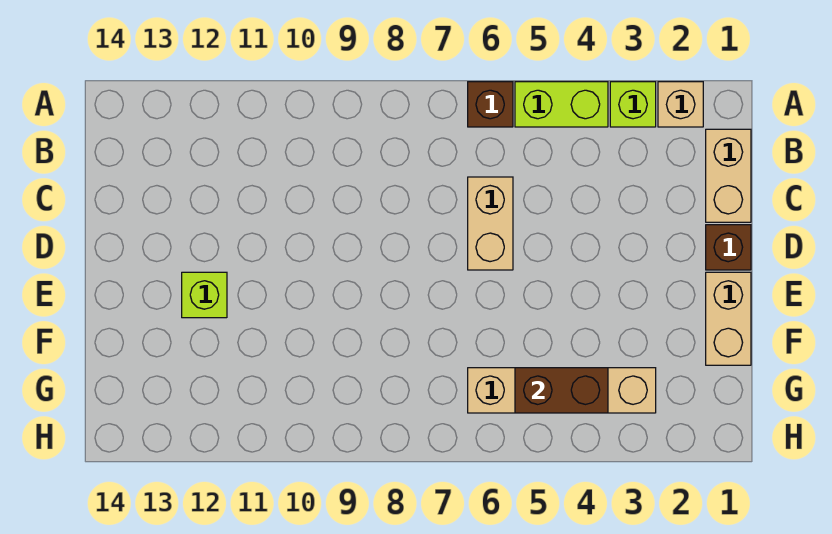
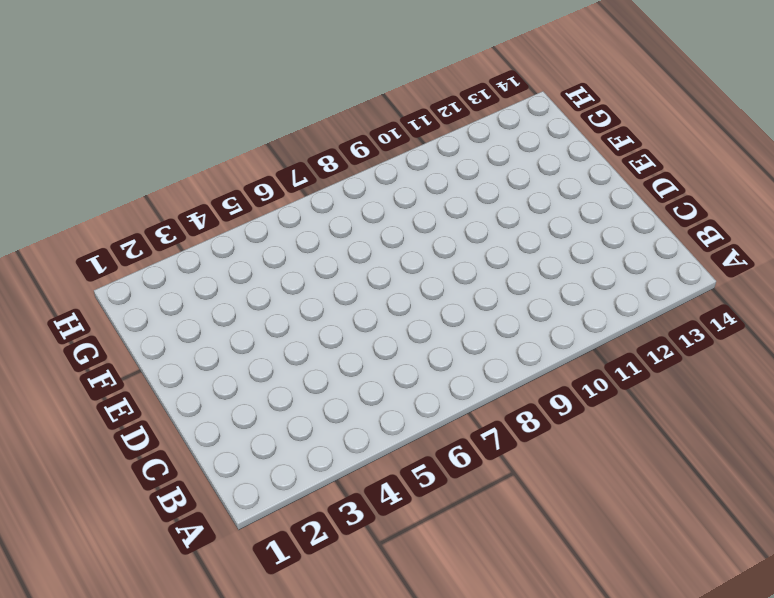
none -> tan brick A2 level 1
none -> lime brick A3 level 1

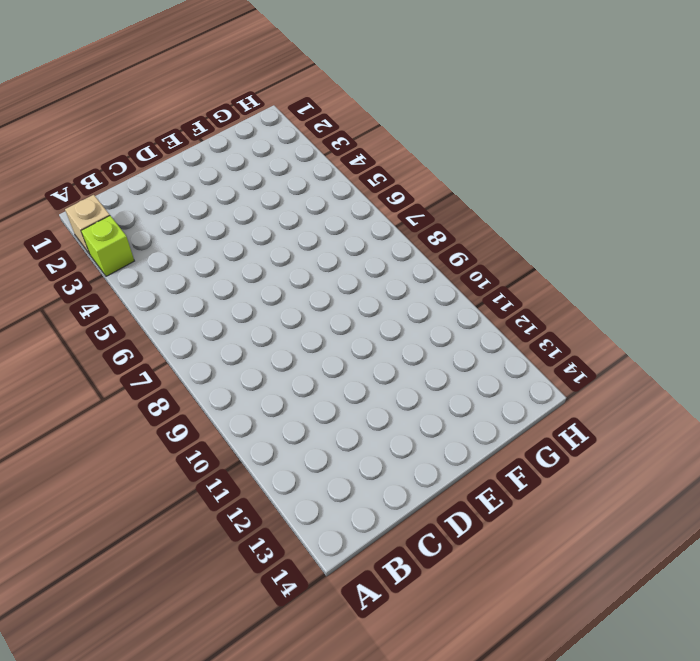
none -> lime brick A4:A5 level 1
none -> brown brick A6 level 1

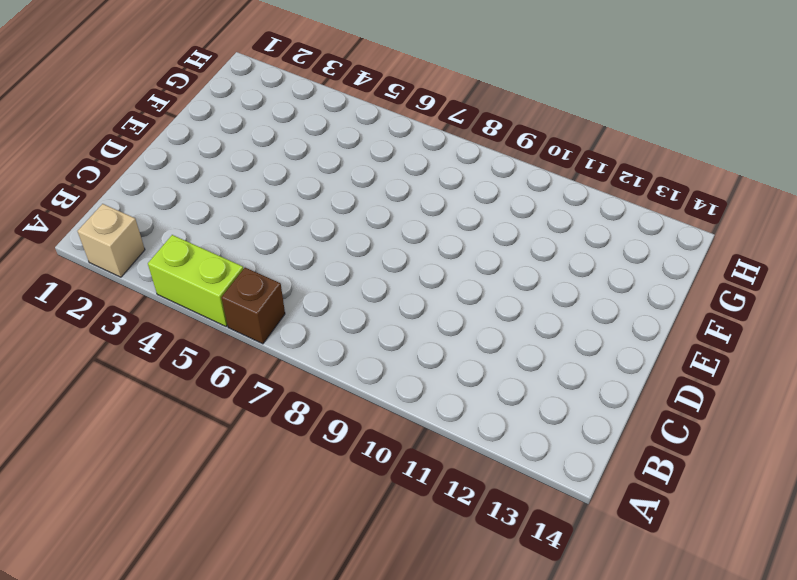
none -> lime brick A3 level 1
none -> tan brick B1:C1 level 1

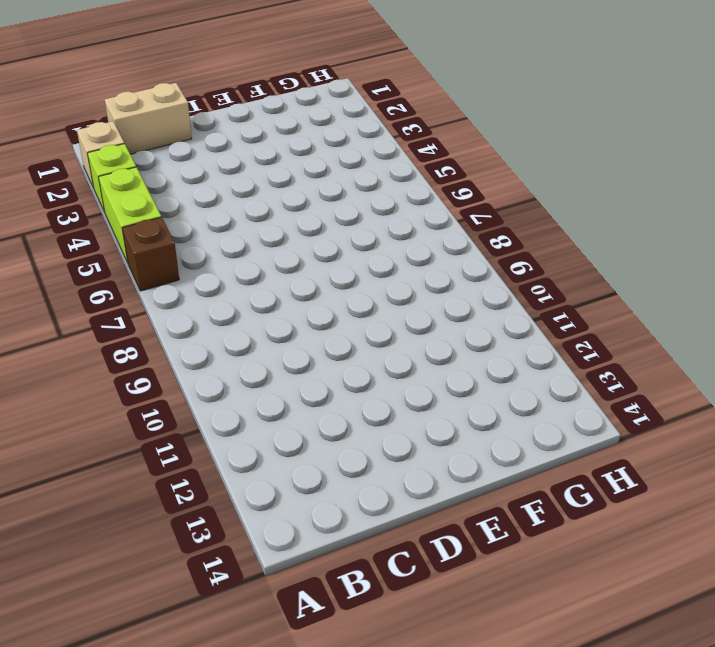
none -> tan brick C6:D6 level 1
none -> brown brick D1 level 1

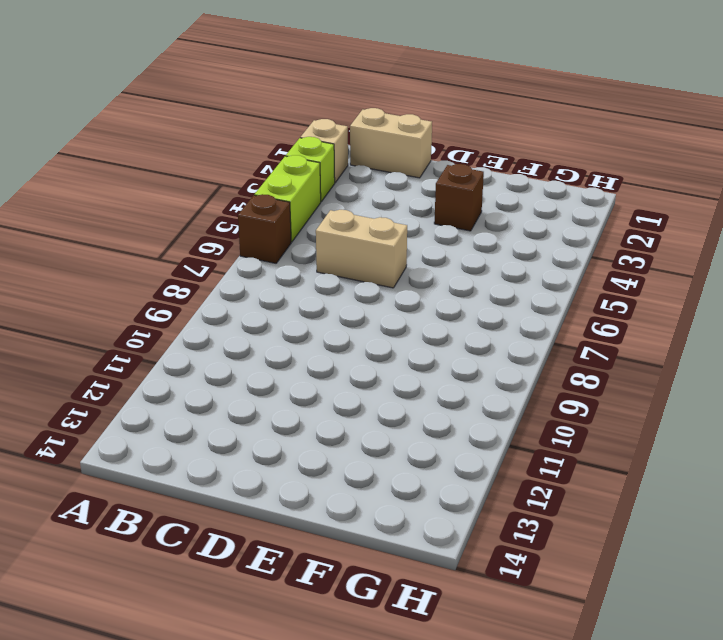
brown brick E3 level 1 -> brown brick D1 level 1
none -> tan brick E1:F1 level 1
none -> lime brick E12 level 1

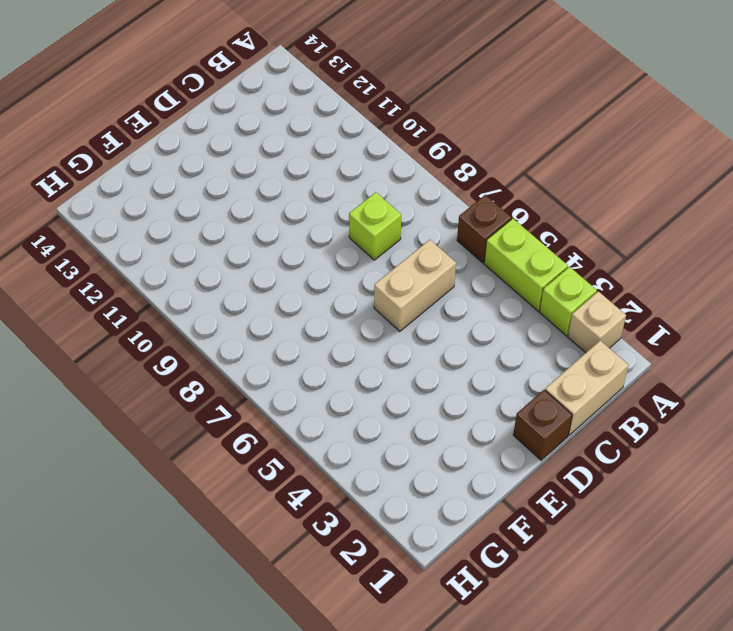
lime brick C8 level 1 -> lime brick E12 level 1
none -> tan brick E1:F1 level 1
none -> tan brick G3:G6 level 1

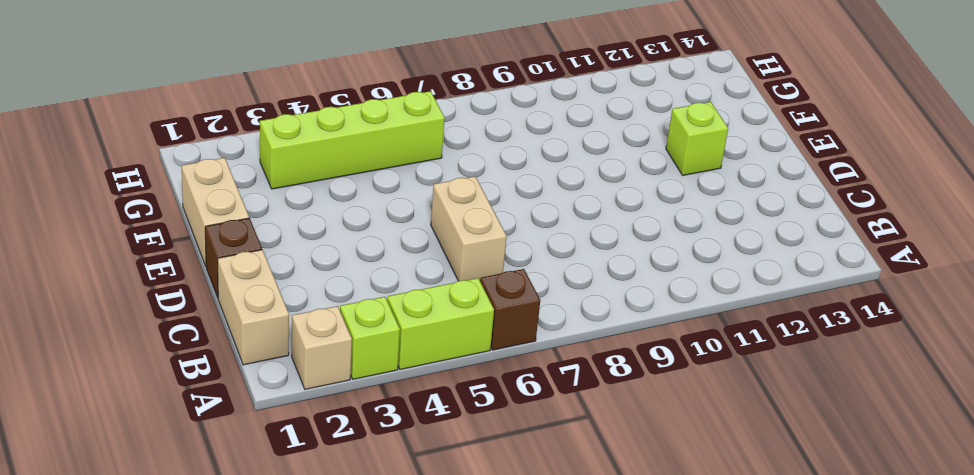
lime brick G3:G6 level 1 -> tan brick G3:G6 level 1
none -> brown brick G4:G5 level 2

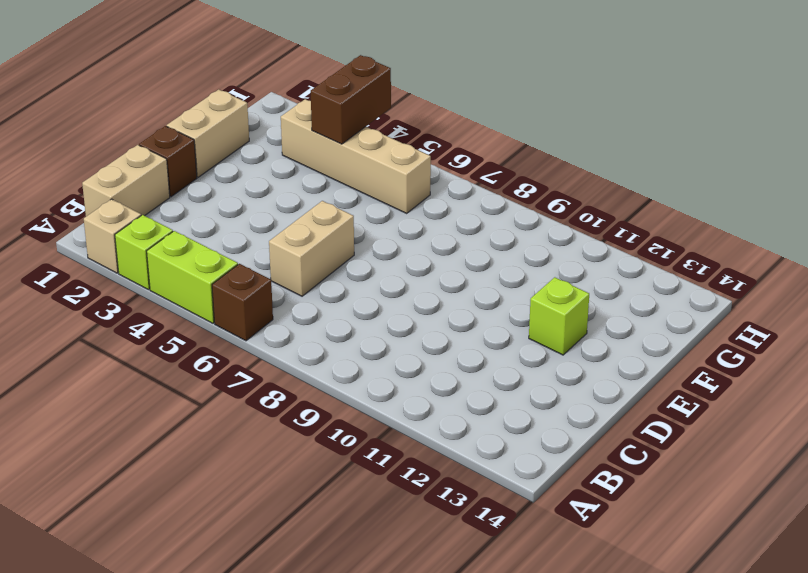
brown brick G4:H4 level 2 -> brown brick G4:G5 level 2

